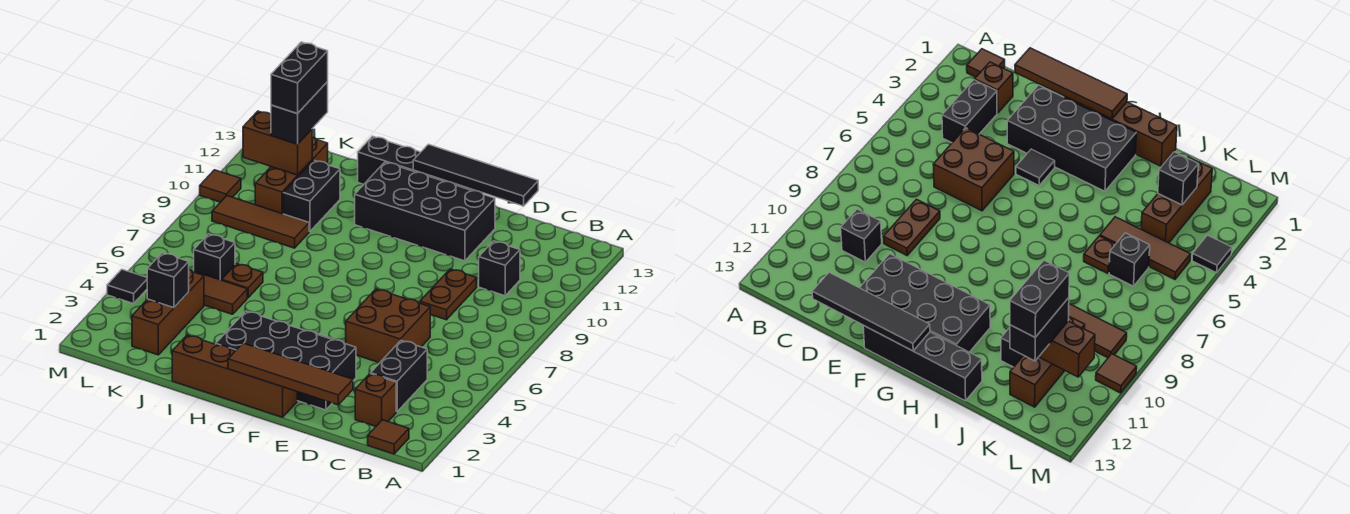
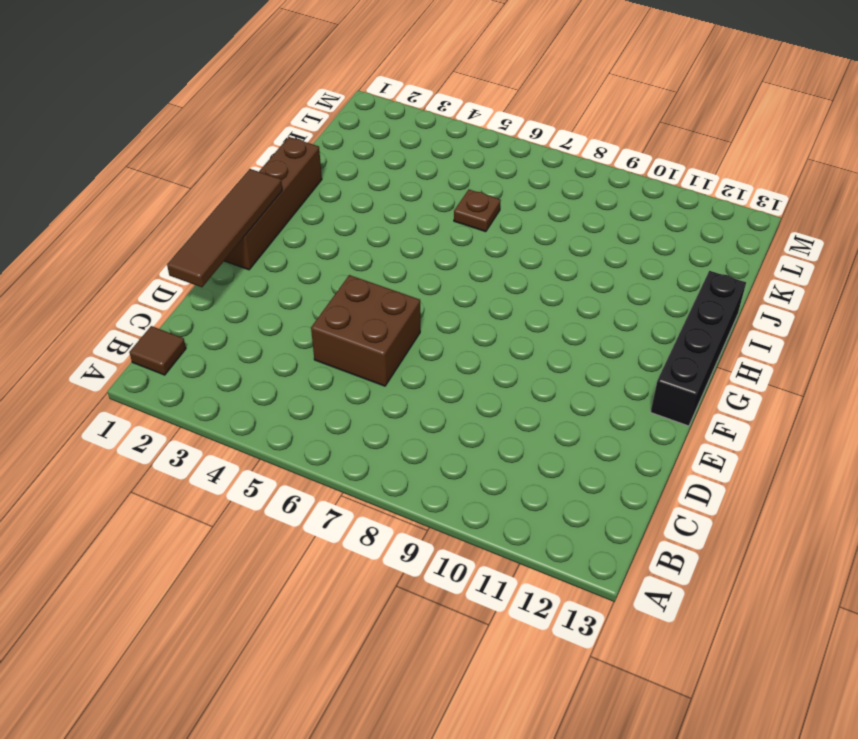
none -> brown brick C2 level 1
none -> black brick C3:C4 level 1
none -> black brick C10 level 1

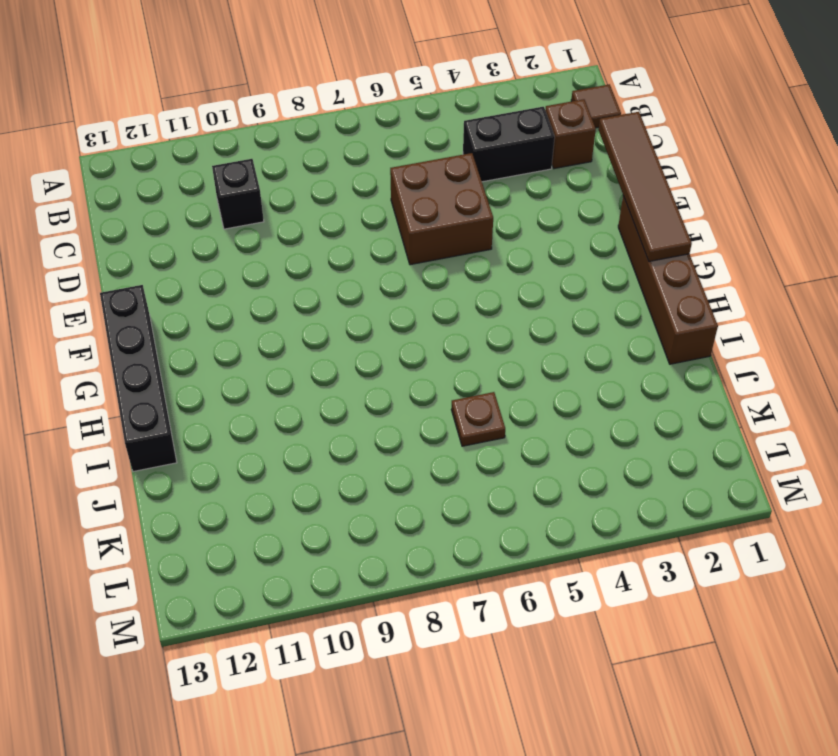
none -> brown plate D8:D9 level 1
none -> black brick E2:H3 level 1
none -> black brick E11:H12 level 1

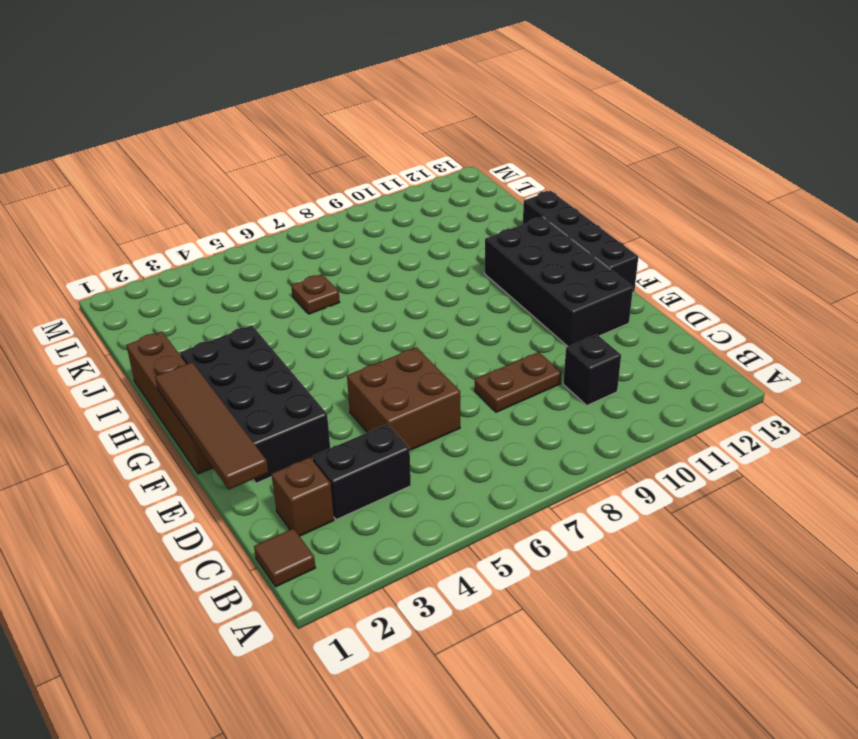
none -> black tile F4 level 1
none -> brown tile J5:L5 level 1
none -> brown tile J9:L9 level 1

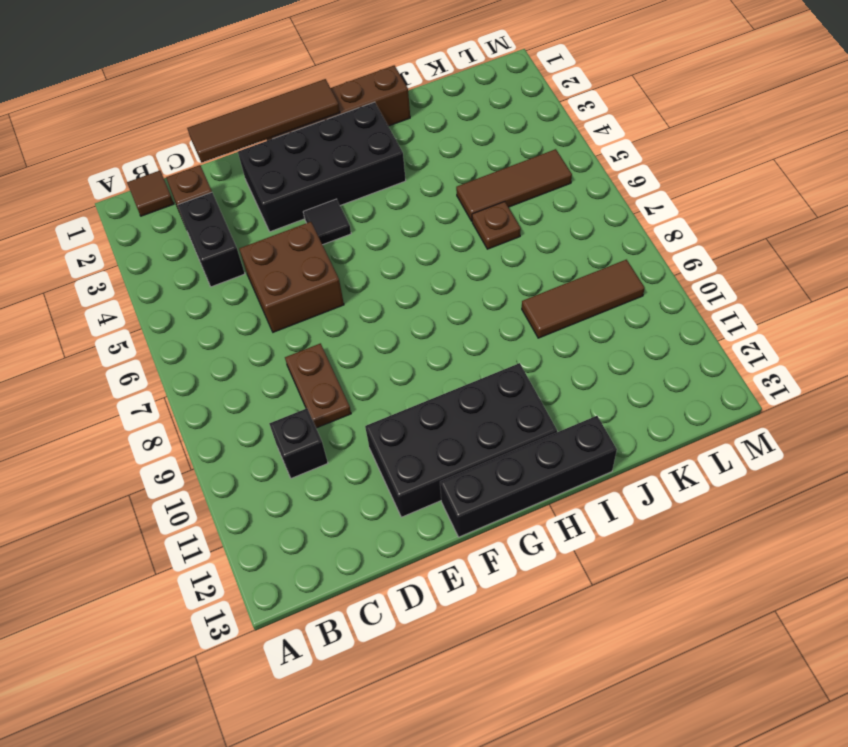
none -> black brick J10:J11 level 1
none -> brown brick K2:K4 level 1
none -> black brick K6 level 1

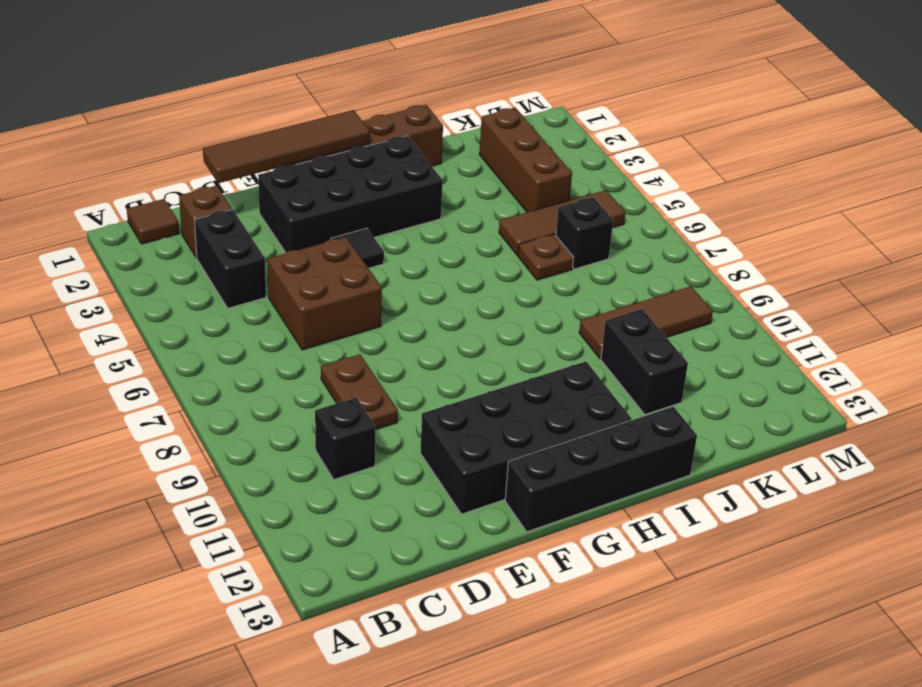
none -> brown brick K10:K12 level 1
none -> black tile M4 level 1
none -> brown tile M10 level 1

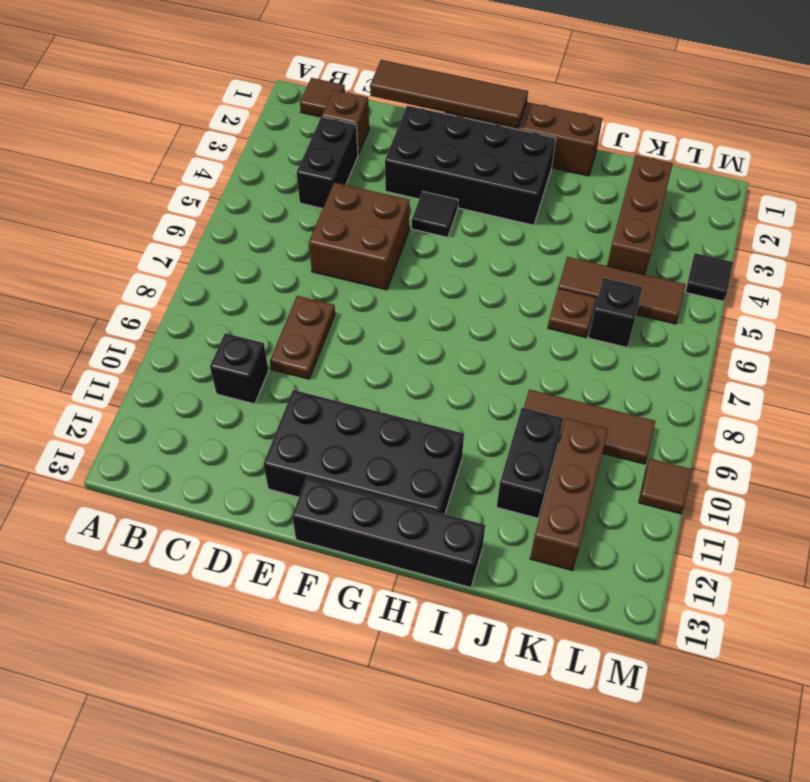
none -> black tile D13:G13 level 2
none -> black brick K3 level 2
none -> brown brick K11:L11 level 2

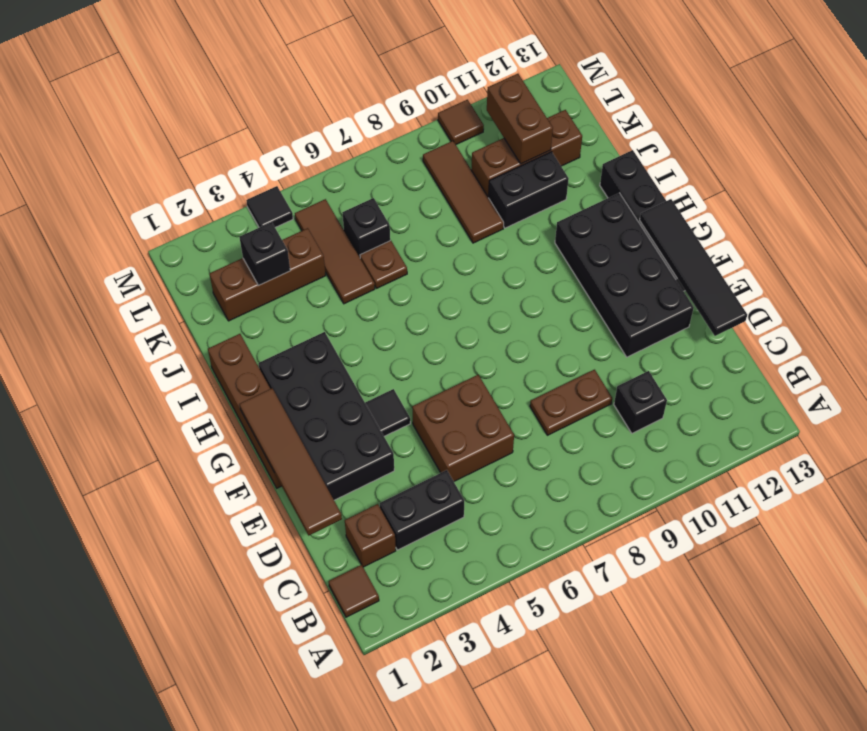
none -> black brick K11:K12 level 3
none -> black brick K11:K12 level 4

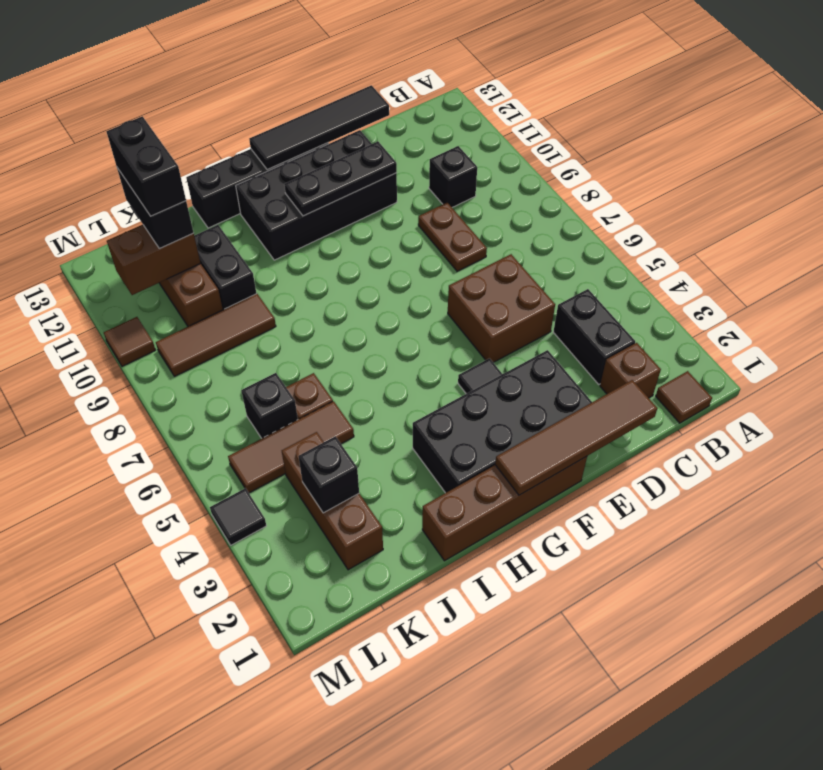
black plate E11:G11 level 2 -> none

